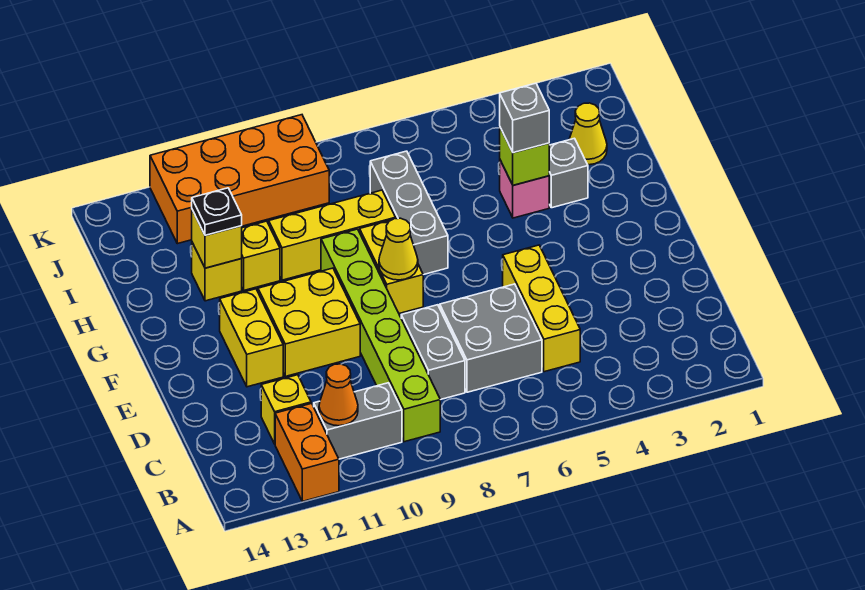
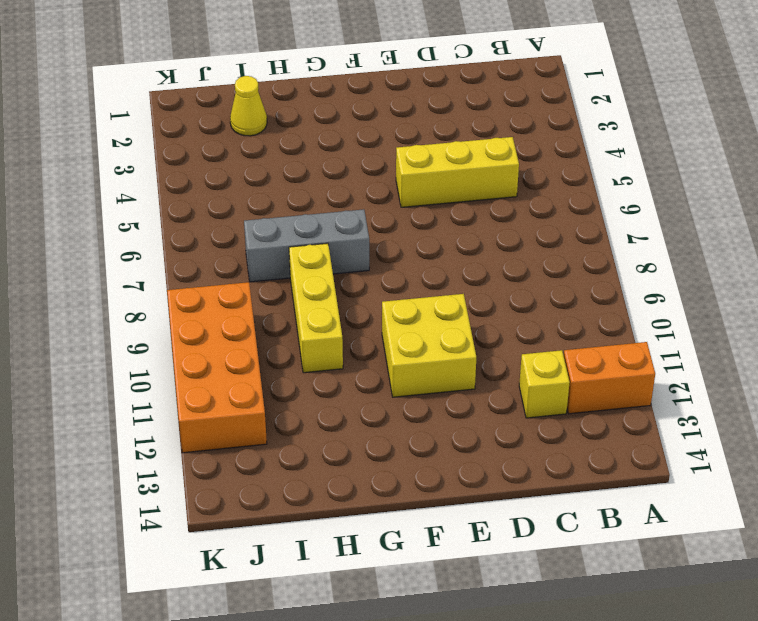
none -> lime brick B9:G9 level 1
none -> grey brick B10:B11 level 1
none -> grey brick C6:D7 level 1

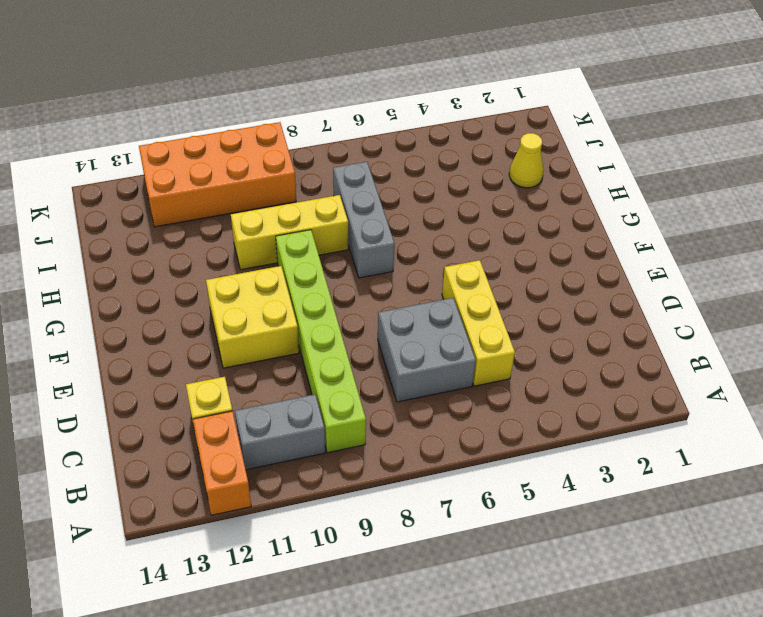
none -> grey brick C8:D8 level 1
none -> yellow brick E12:F12 level 1
none -> yellow brick F8:G8 level 1

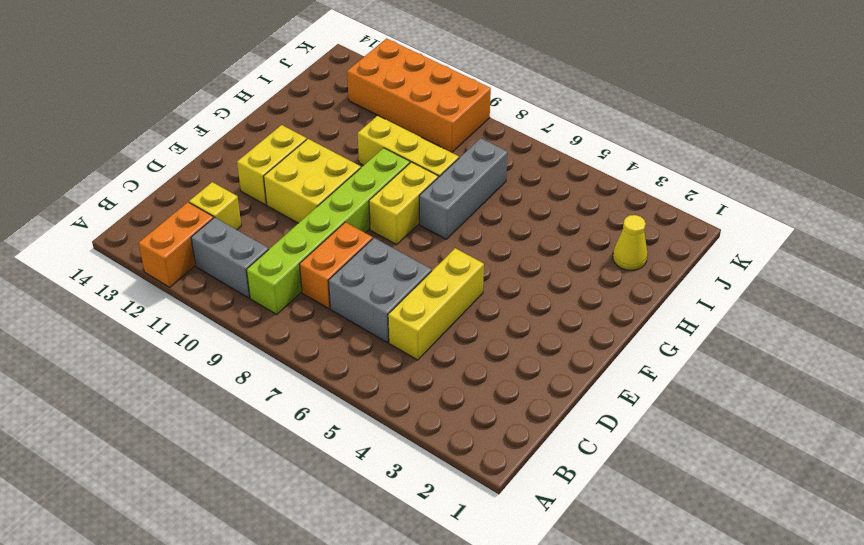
orange brick C8:D8 level 1 -> grey brick C8:D8 level 1
none -> grey brick H3 level 1
none -> pink brick H4 level 1
none -> yellow brick H11 level 1

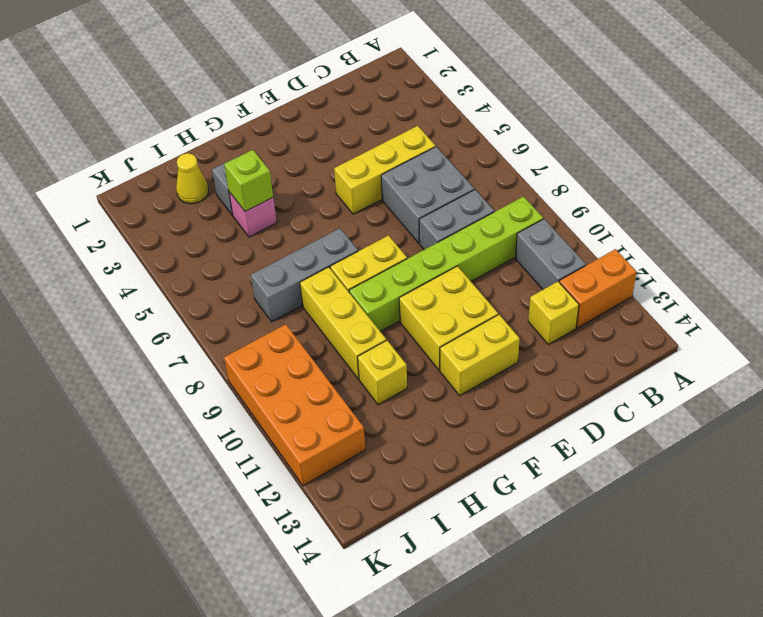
none -> yellow brick H12 level 1
none -> orange cone B11 level 2
none -> yellow cone F8 level 2

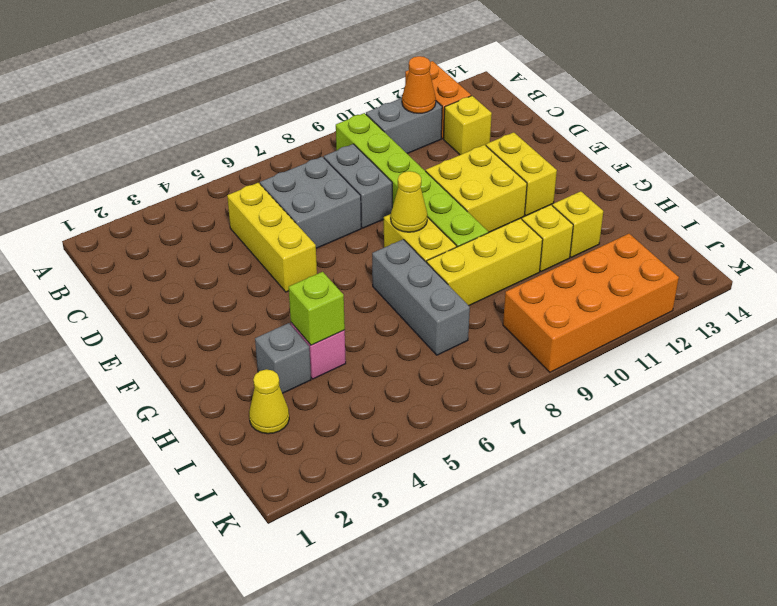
none -> yellow brick H12 level 2
none -> grey brick H4 level 3
none -> black plate H12 level 3

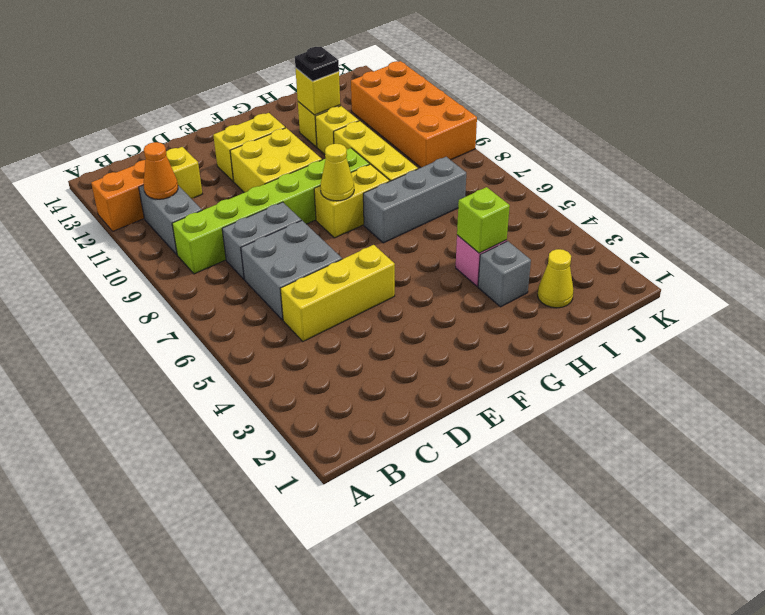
none -> grey brick H4 level 3

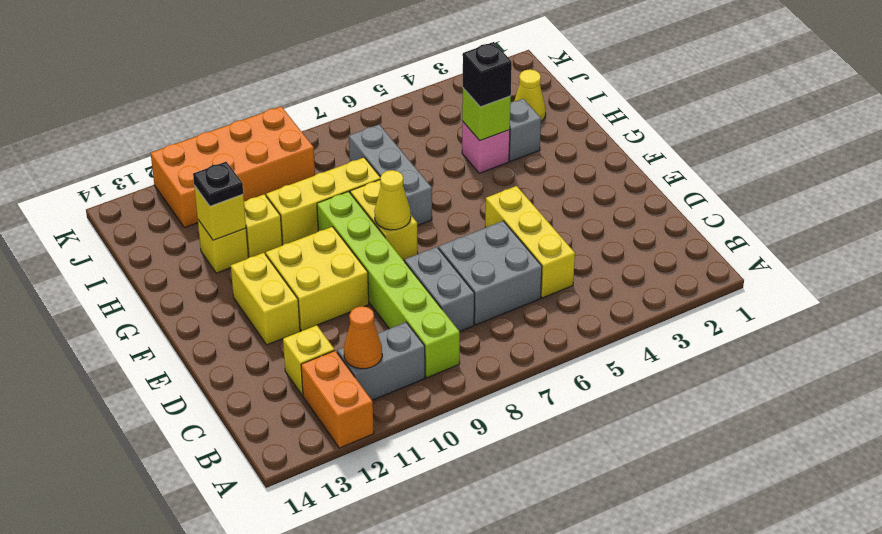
black brick H4 level 3 -> grey brick H4 level 3

